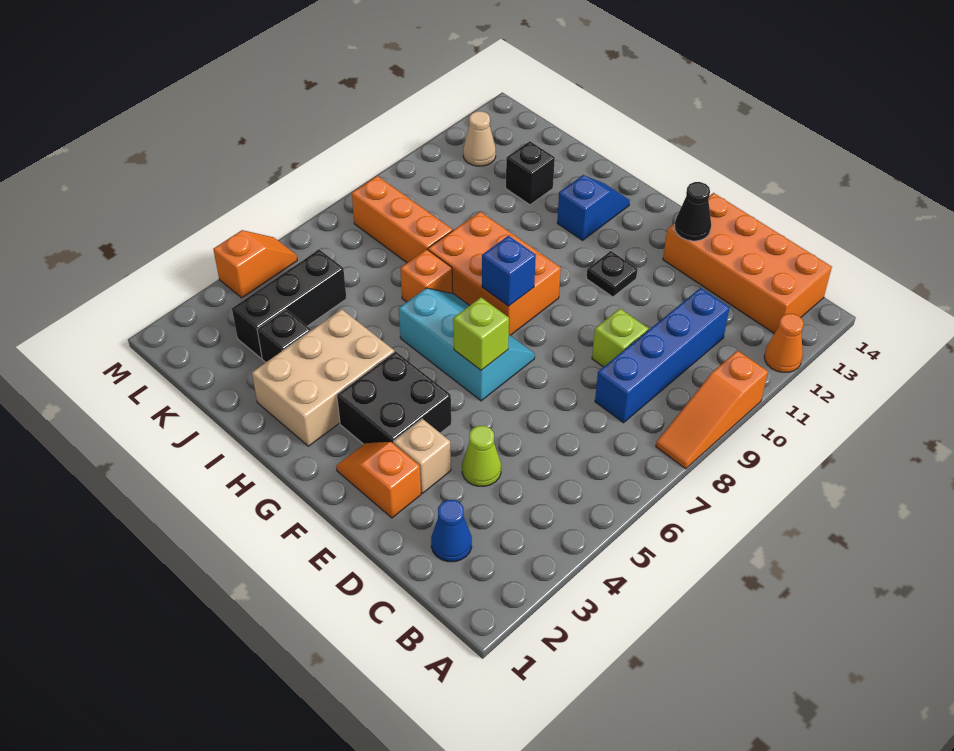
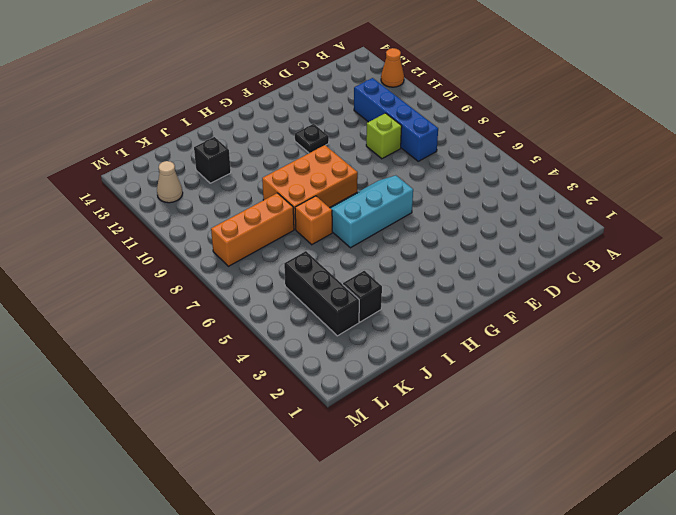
none -> orange slope A8:A10 level 1 top 10
none -> orange brick B13:E14 level 1
none -> blue cone C2 level 1

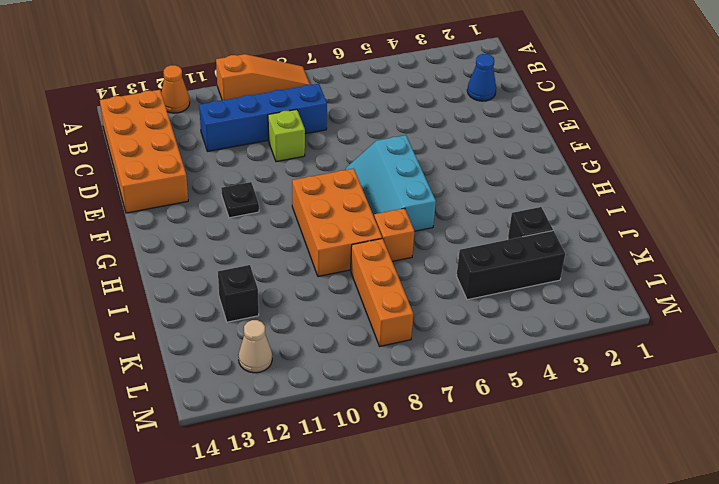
none -> lime cone D4 level 1
none -> orange slope E2:F2 level 1 top E
none -> tan brick E3 level 1

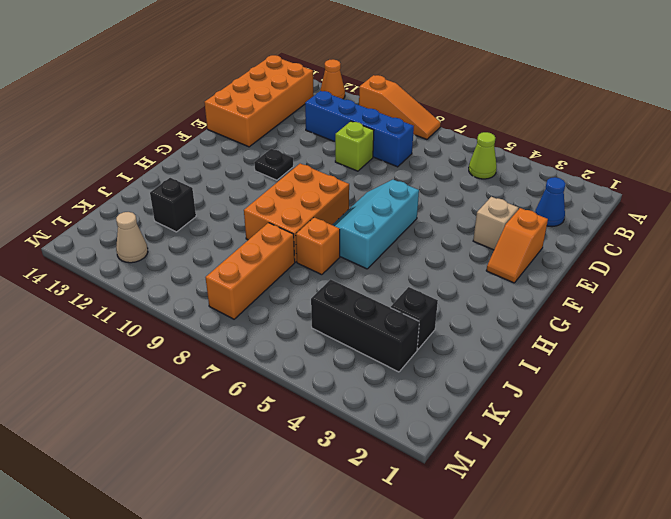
lime cone B5 level 1 -> lime cone D4 level 1
none -> black brick F3:G4 level 1
none -> tan brick H2:I4 level 1
none -> blue slope H12:H13 level 1 top 12

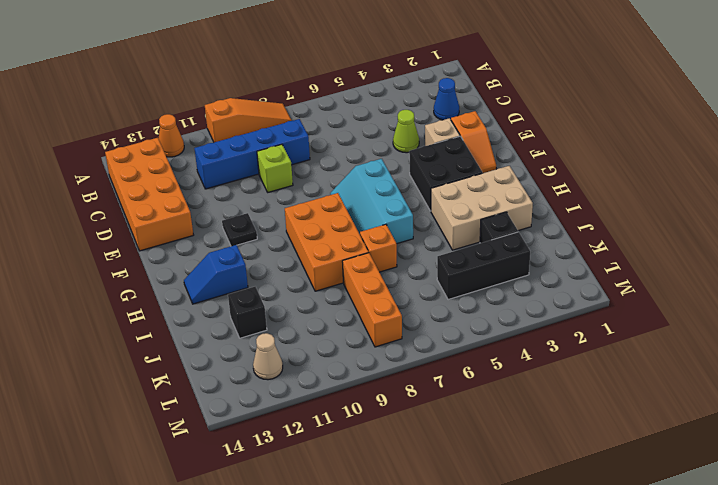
none -> orange slope M4:M5 level 1 top 4
none -> black cone E13 level 2
none -> lime brick F6 level 2

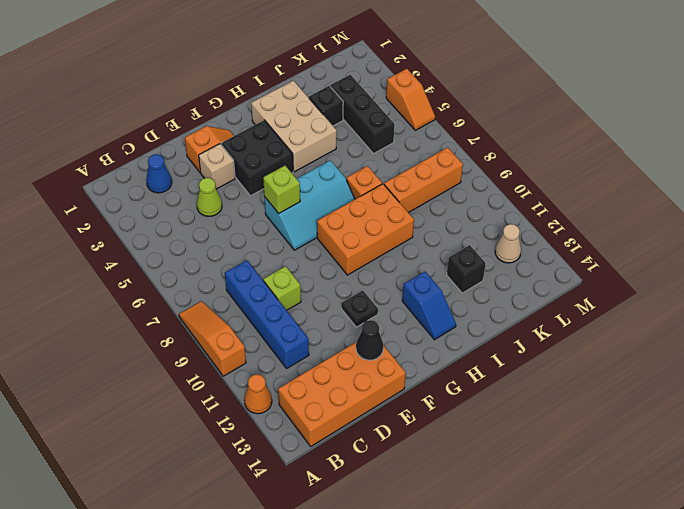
none -> blue brick G8 level 2

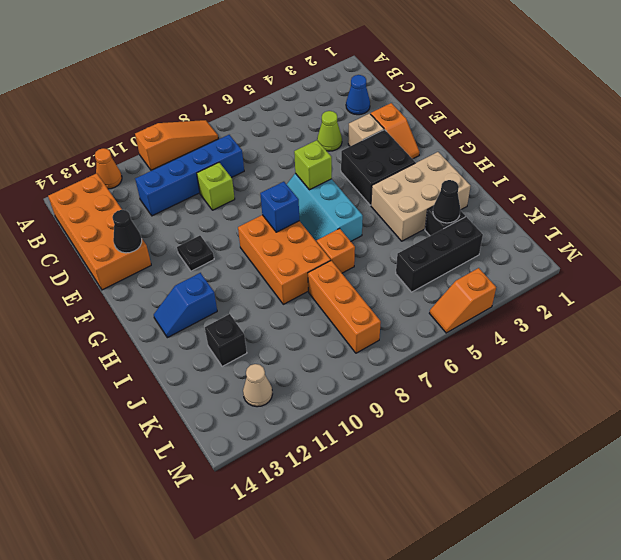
black cone J3 level 2 -> none

